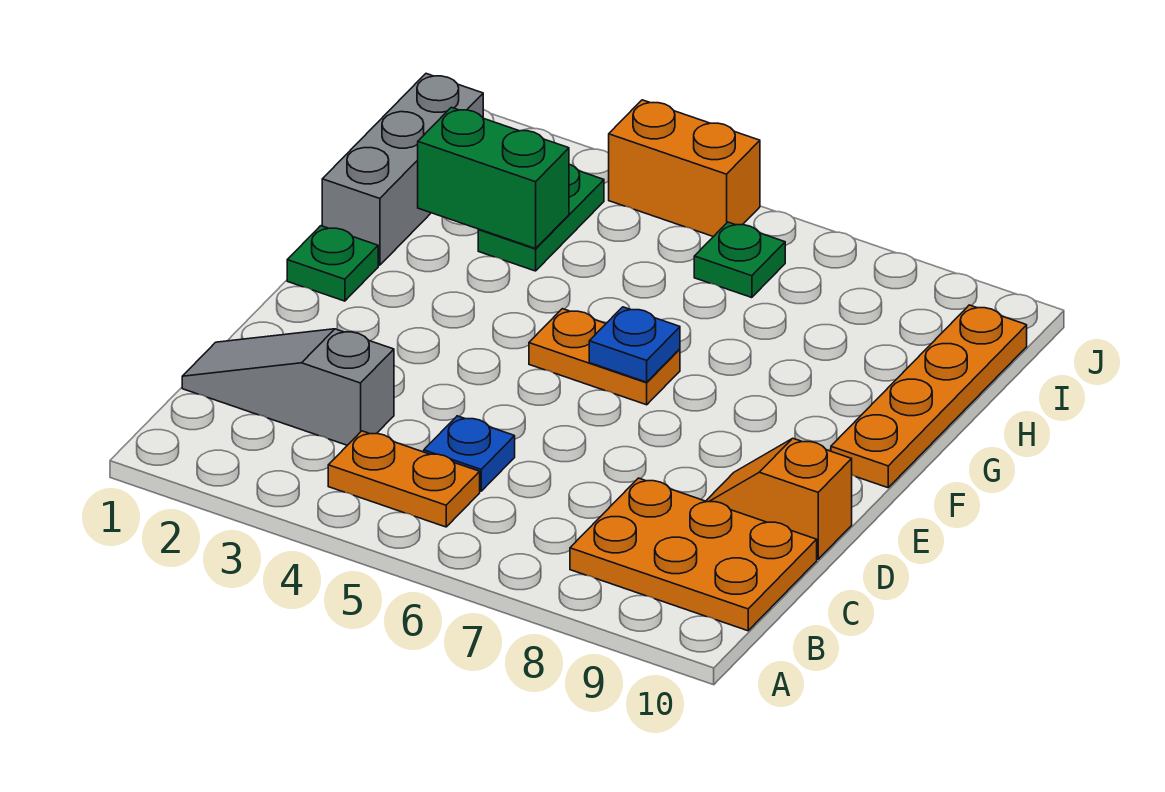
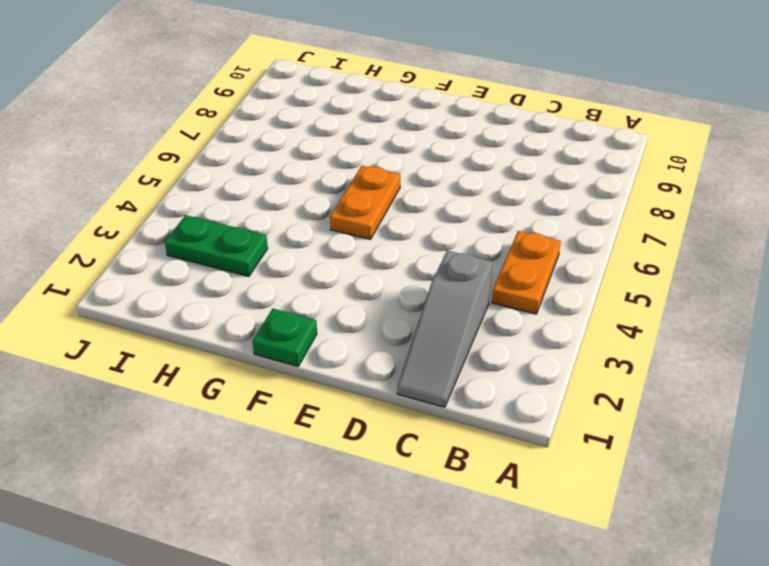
none -> orange plate B8:C10 level 1
none -> blue plate C5 level 1
none -> orange slope D9:D10 level 1 top 10

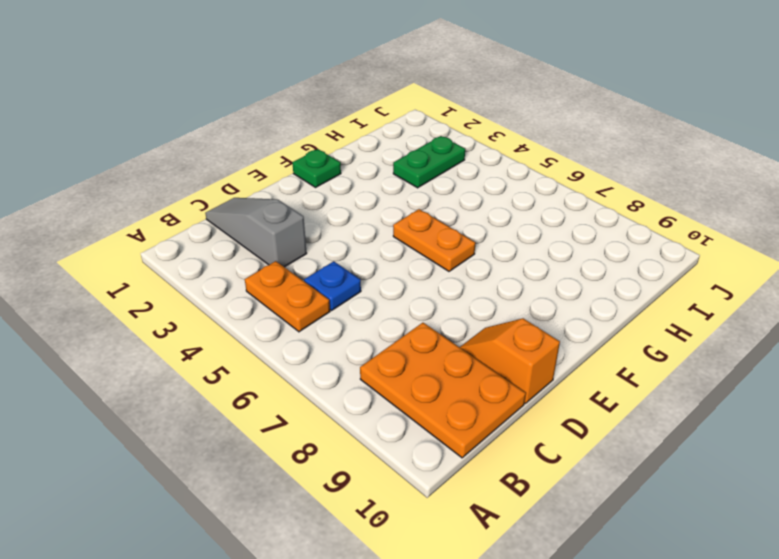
none -> orange plate F10:I10 level 1
none -> grey brick G1:I1 level 1
none -> green plate I6 level 1

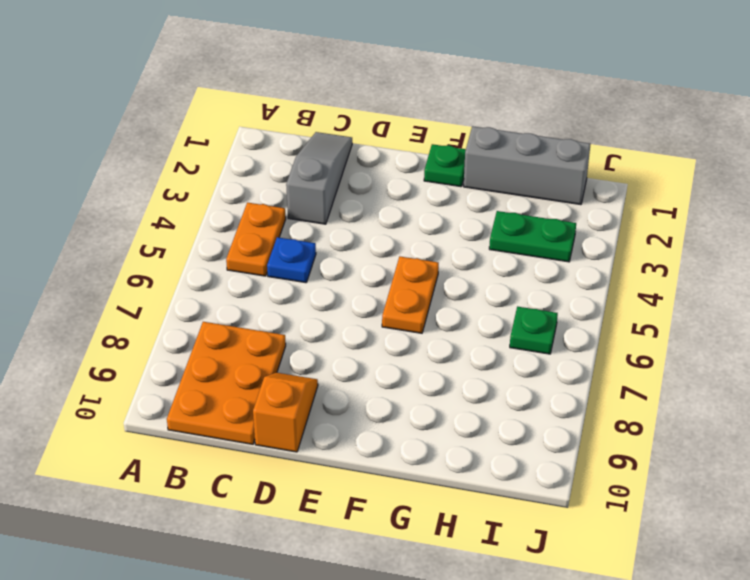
none -> orange plate F10:I10 level 1
none -> orange brick J4:J5 level 1
none -> blue plate F6 level 2

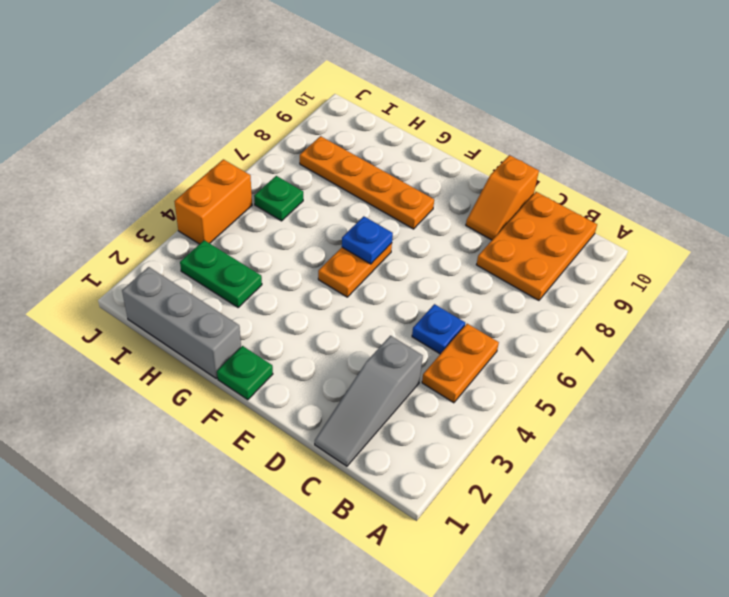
orange plate F8:I8 level 1 -> orange plate F10:I10 level 1
none -> green brick H2:H3 level 2

